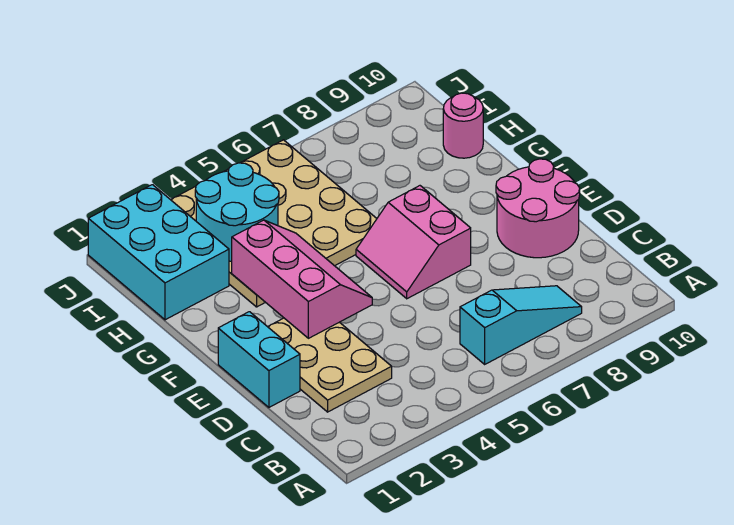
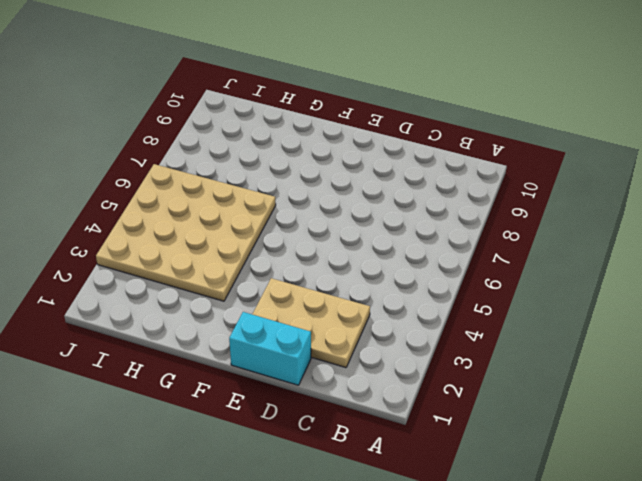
none -> cyan slope B6:B8 level 1 top 6
none -> pink round brick D9:E10 level 1

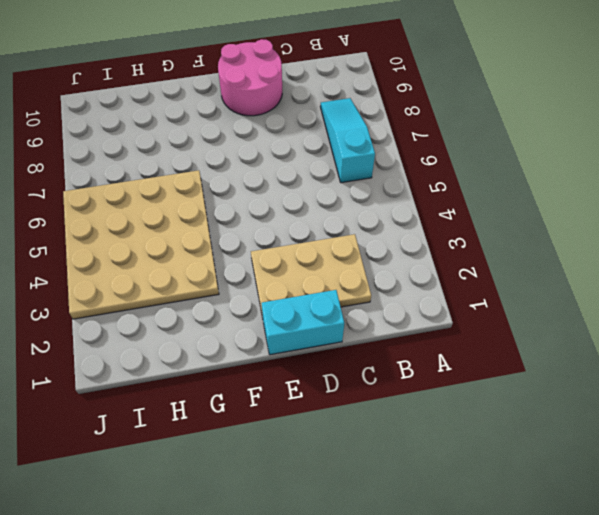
none -> pink slope E6:F7 level 1 top 7
none -> cyan brick H1:J2 level 1

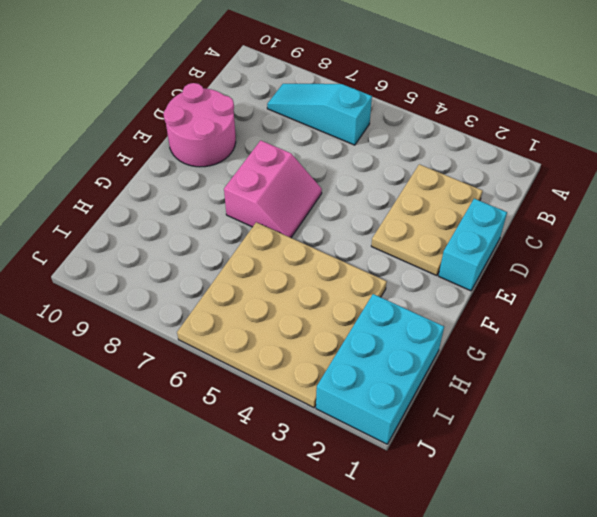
none -> pink round brick H10 level 1
none -> pink slope E3:G4 level 2 top 3

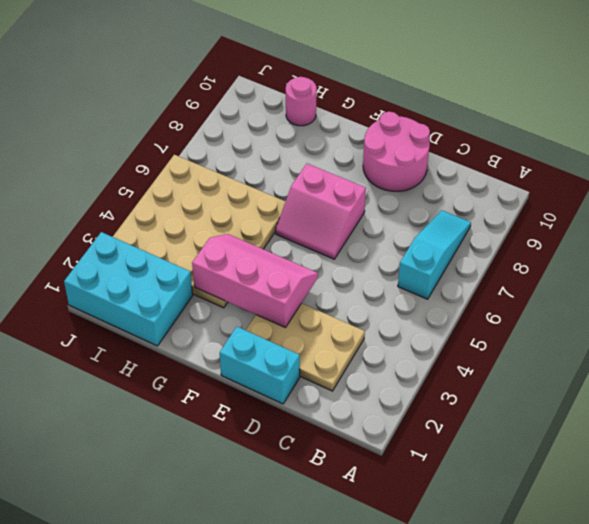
none -> cyan round brick H3:I4 level 2

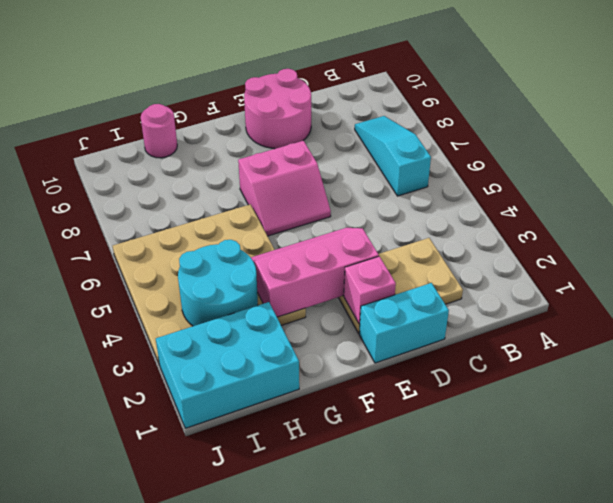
pink brick E2 level 2 -> none

